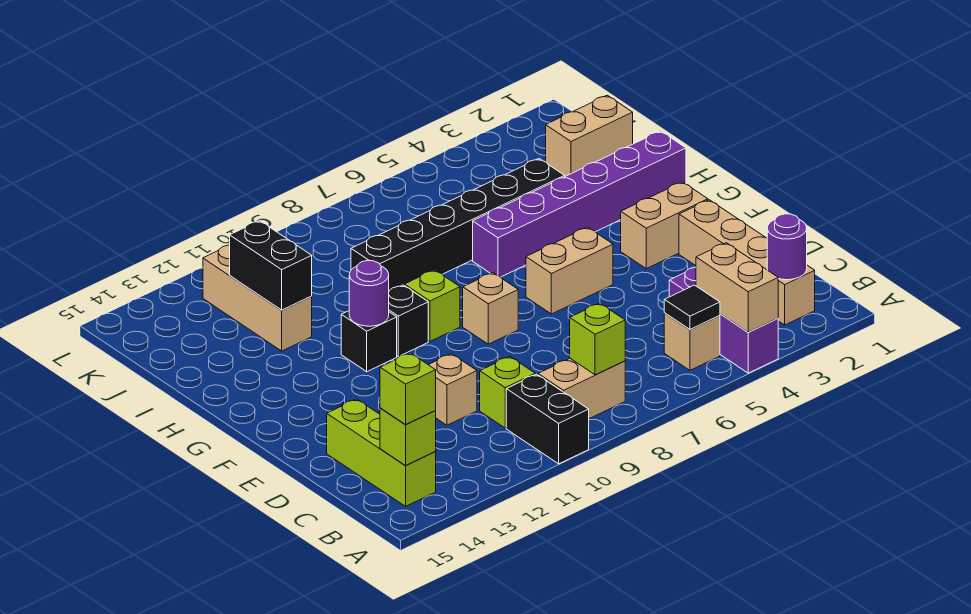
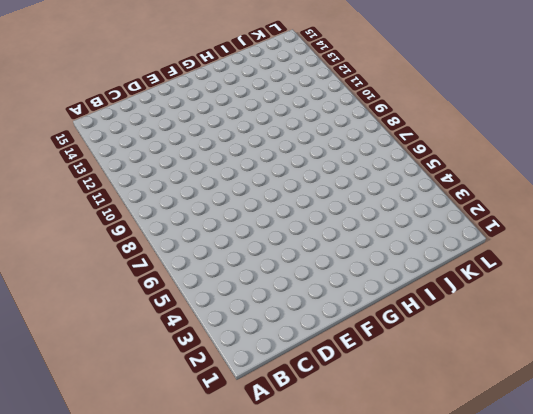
none -> purple brick A4:C4 level 1
none -> black brick A10:B10 level 1
none -> tan brick B2:E2 level 1

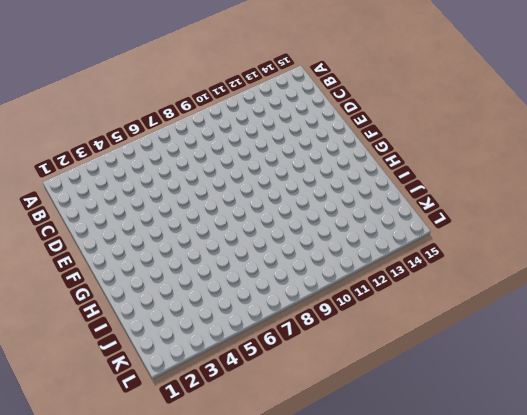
none -> purple brick A4:C4 level 1
none -> black brick A10:B10 level 1
none -> tan brick B2:E2 level 1

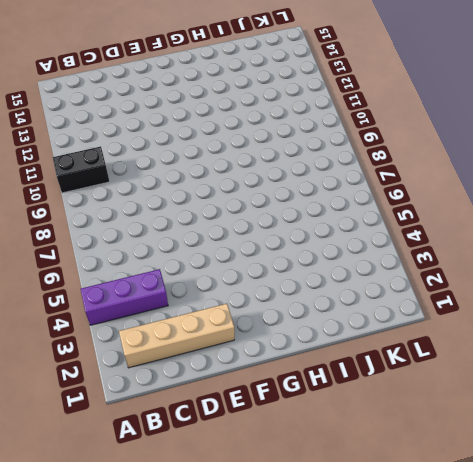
none -> tan brick B5 level 1
none -> tan brick B8:B9 level 1
none -> lime brick B14:D14 level 1

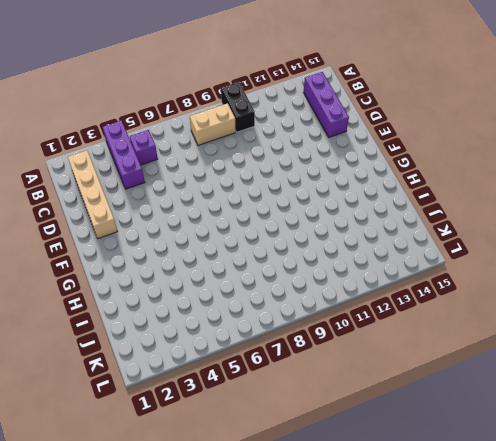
purple brick B5 level 1 -> tan brick B5 level 1
purple brick B14:D14 level 1 -> lime brick B14:D14 level 1
none -> lime brick C10 level 1
none -> tan brick D11 level 1
none -> tan brick F2:F3 level 1

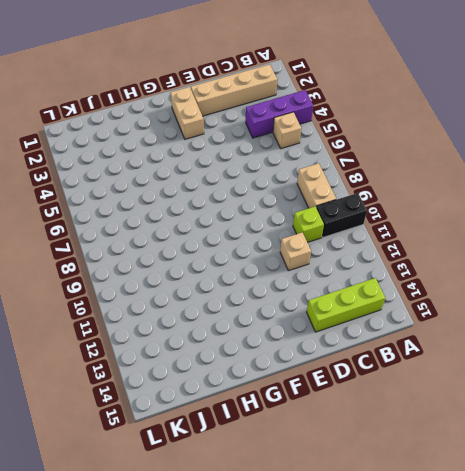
none -> tan brick F5:F6 level 1
none -> tan brick F8 level 1
none -> lime brick G9 level 1

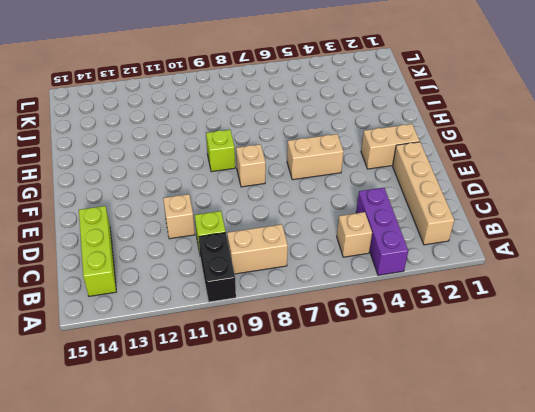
none -> black brick G10 level 1
none -> black brick G11 level 1
none -> purple brick H1:H6 level 1

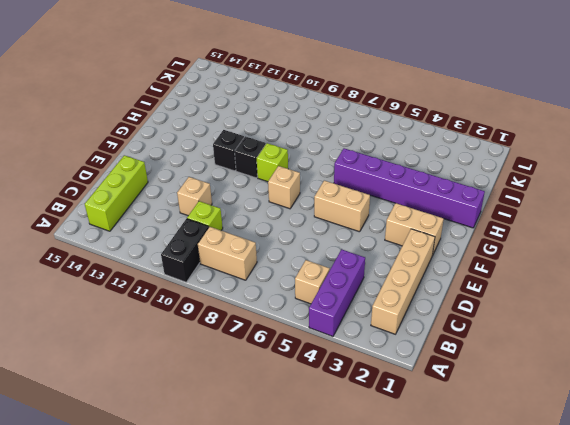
none -> black brick I4:I9 level 1
none -> tan brick I12:K12 level 1
none -> tan brick J1:J2 level 1

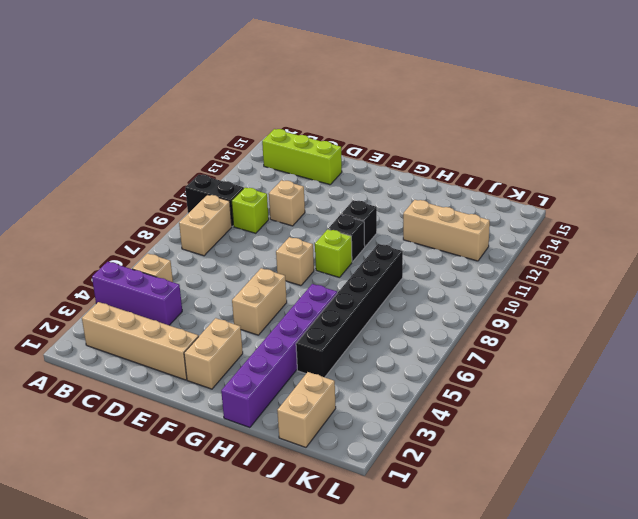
none -> tan brick A4:B4 level 2
none -> purple round brick B2 level 2
none -> black tile B5 level 2

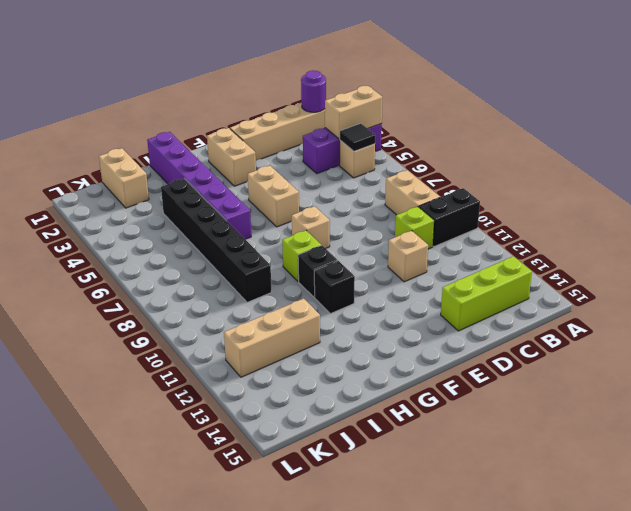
none -> lime brick B8 level 2
none -> lime brick B14 level 2
none -> purple round brick G11 level 2

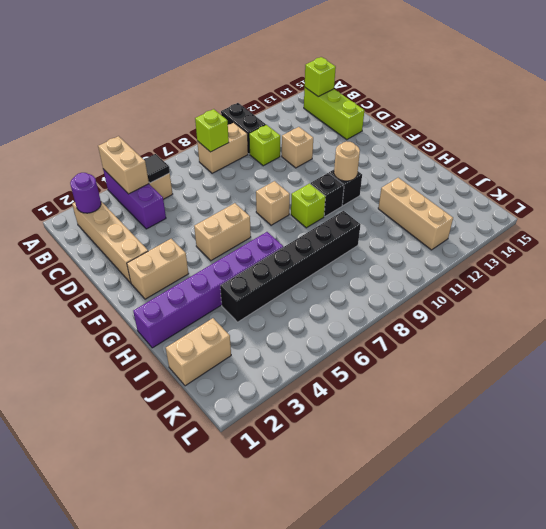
tan round brick G11 level 2 -> purple round brick G11 level 2
none -> black brick I12:J12 level 2
none -> lime brick B14 level 3

